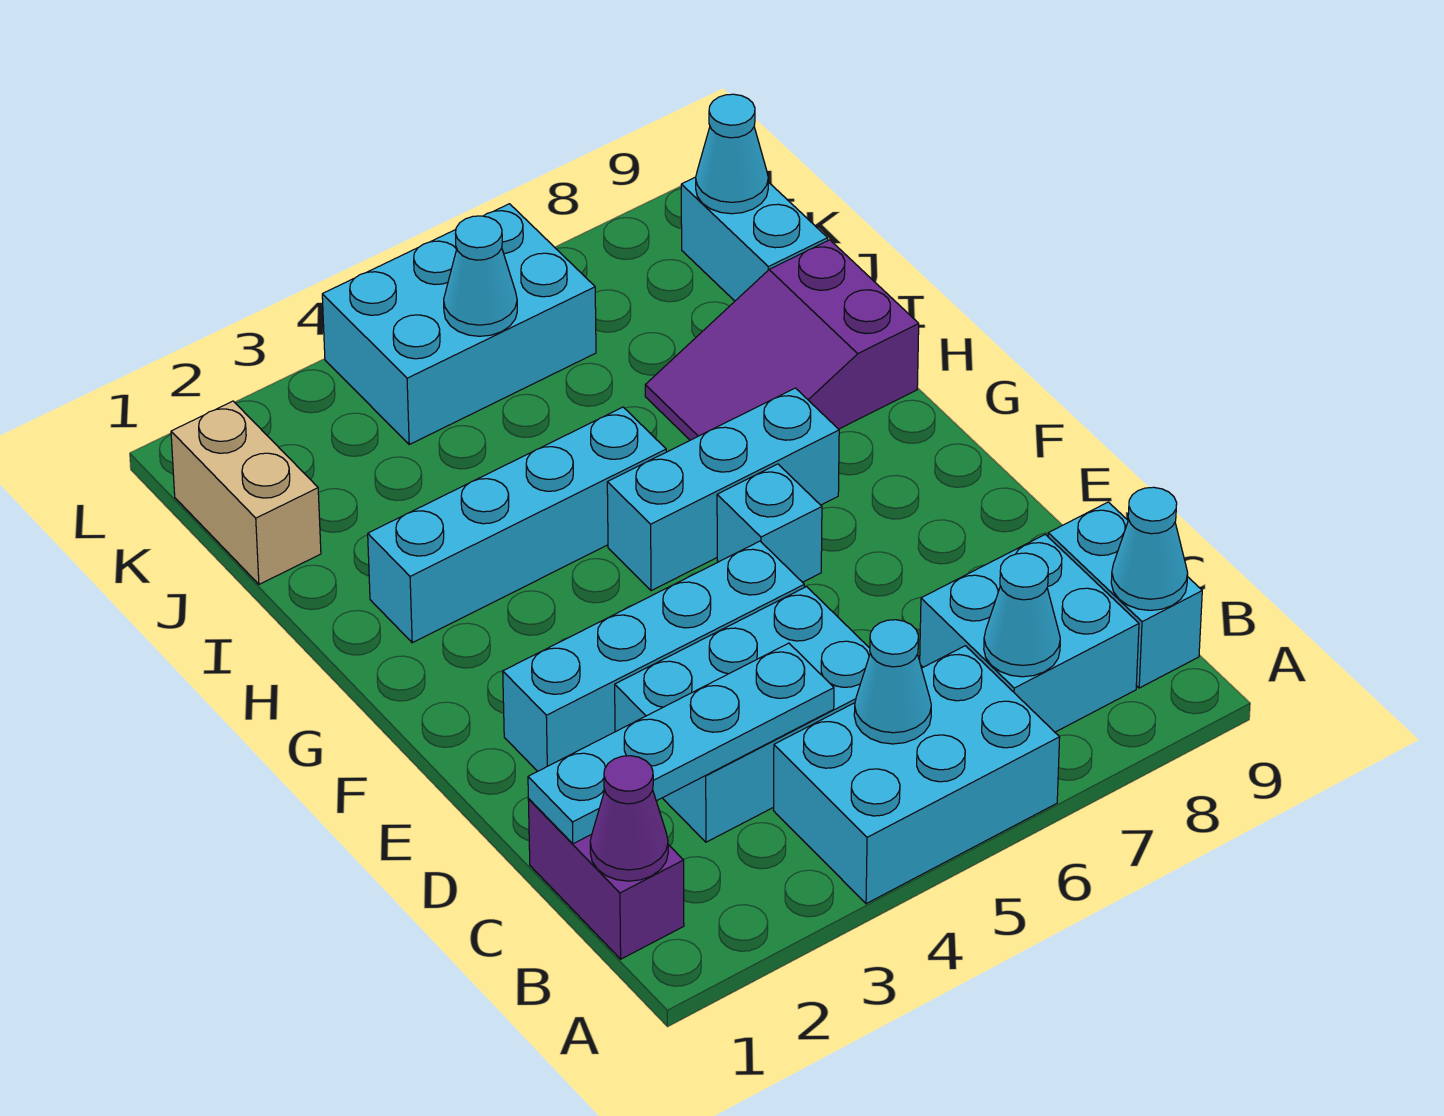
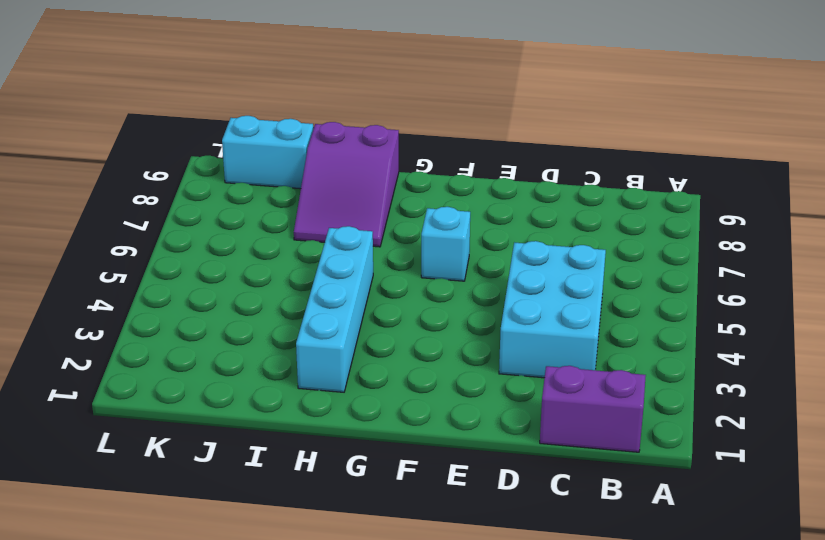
none -> cyan brick A4:B6 level 1
none -> cyan brick B7:C8 level 1
none -> cyan brick B9:C9 level 1

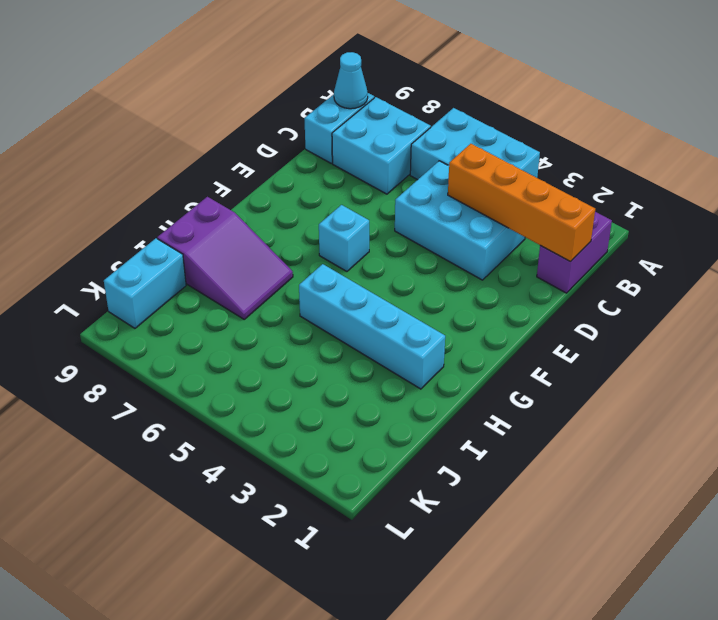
orange brick C1:C4 level 2 -> cyan plate C1:C4 level 2
none -> cyan brick E2:E5 level 1
none -> cyan brick G5:G7 level 1
none -> tan brick J1:K1 level 1

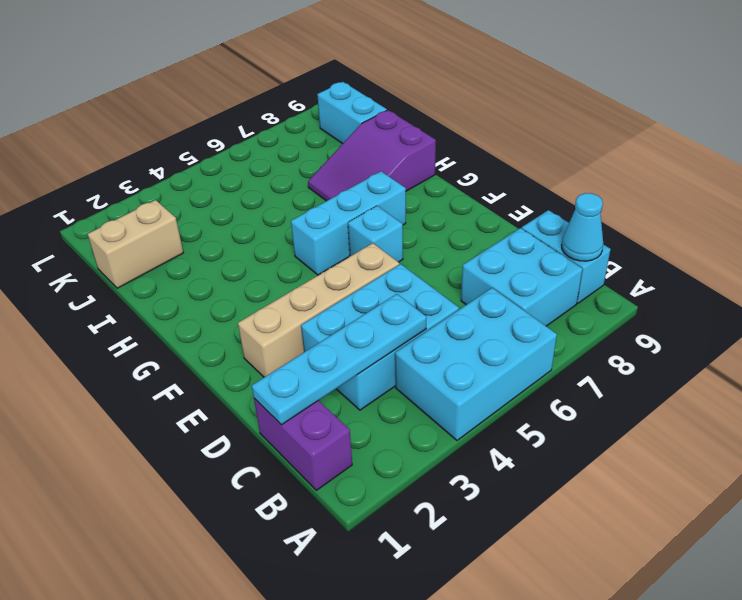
tan brick E2:E5 level 1 -> cyan brick E2:E5 level 1
tan brick J1:J2 level 1 -> tan brick J1:K1 level 1
none -> cyan brick H2:H5 level 1
none -> cyan brick K4:L6 level 1
none -> purple cone B1 level 2

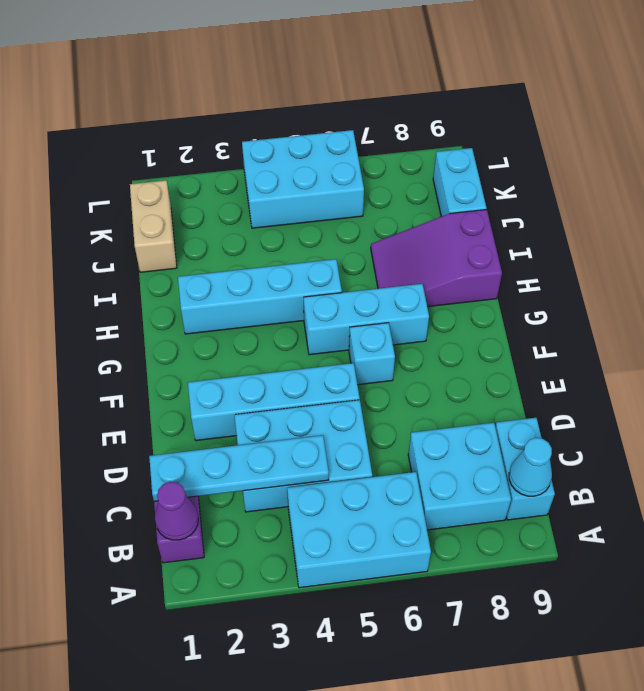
none -> cyan cone B5 level 2
none -> cyan cone B7 level 2
none -> cyan cone K5 level 2

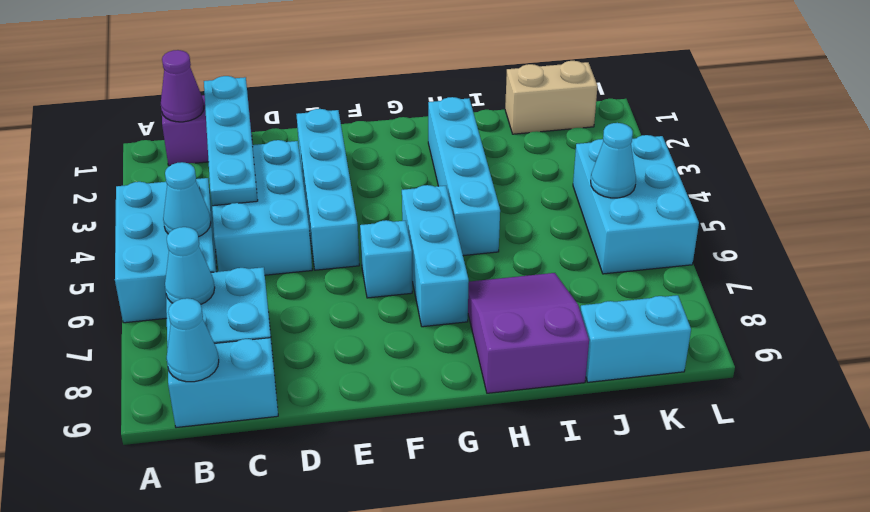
none -> cyan cone K9 level 2

